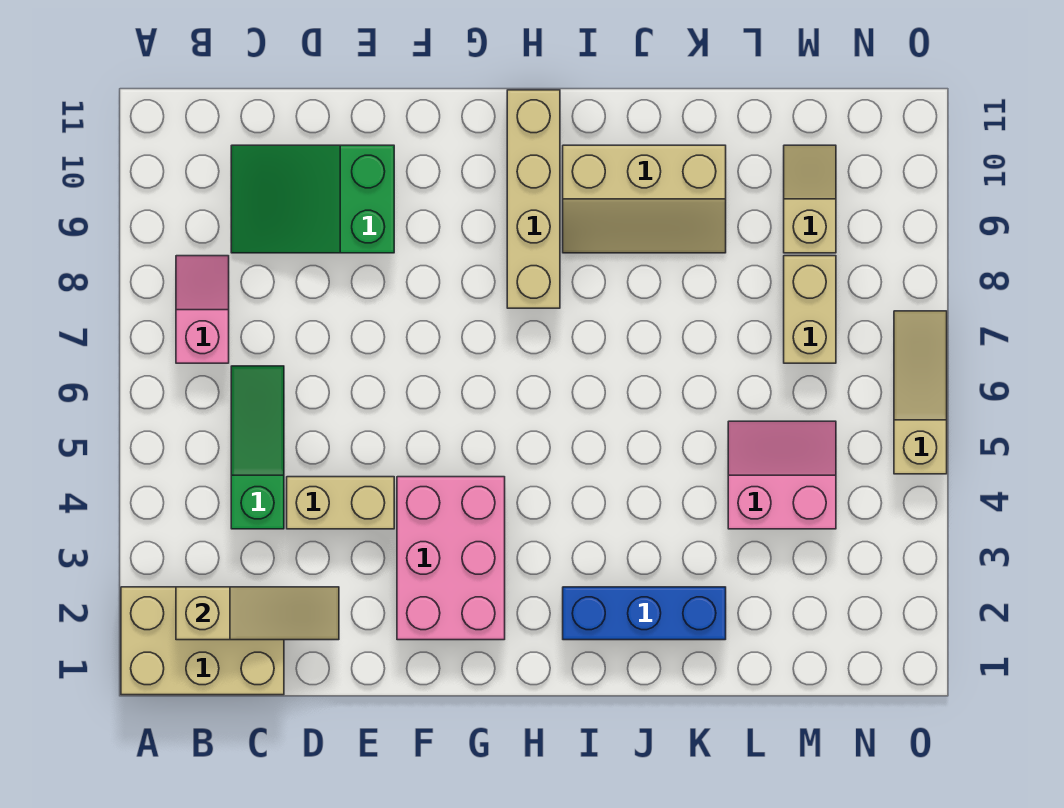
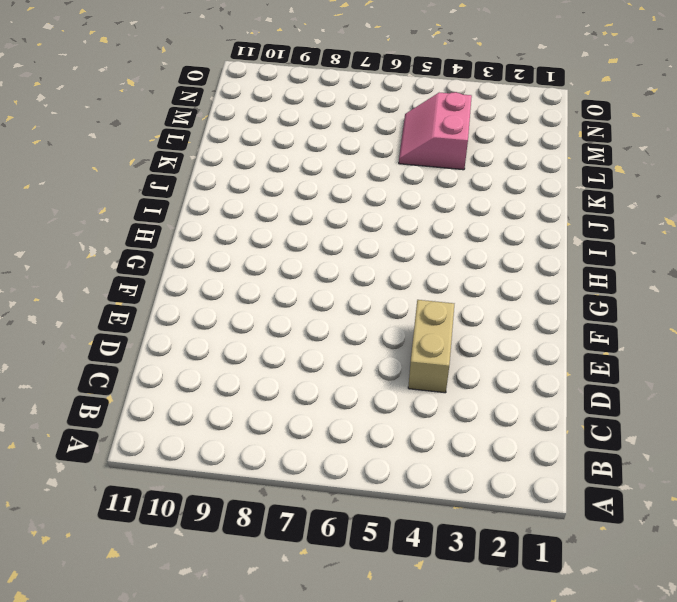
none -> tan brick A1:C2 level 1
none -> pink slope B7:B8 level 1 top 7
none -> green slope C4:C6 level 1 top 4

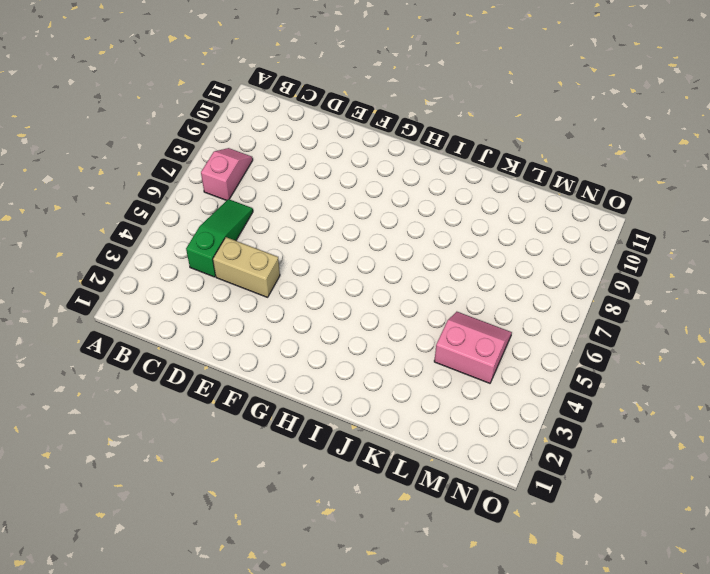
none -> tan brick A1:C2 level 1
none -> green slope C9:E10 level 1 top E
none -> pink brick F2:G4 level 1

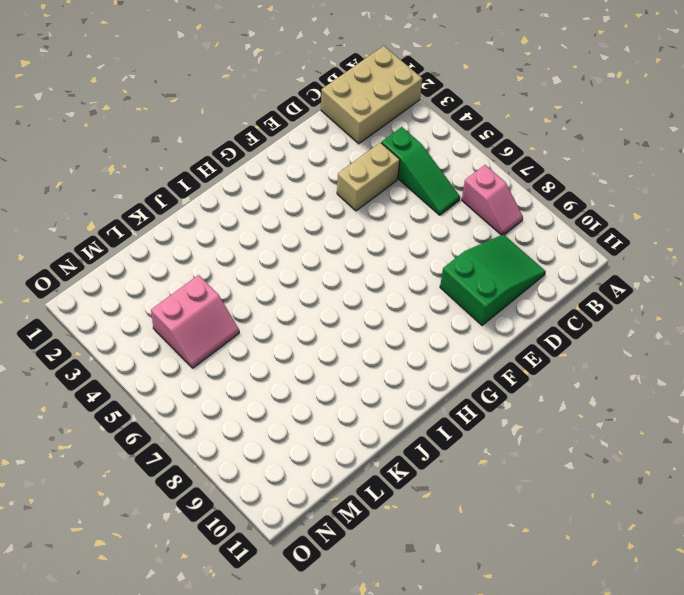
none -> pink brick F2:G4 level 1
none -> tan brick H8:H11 level 1
none -> blue brick I2:K2 level 1

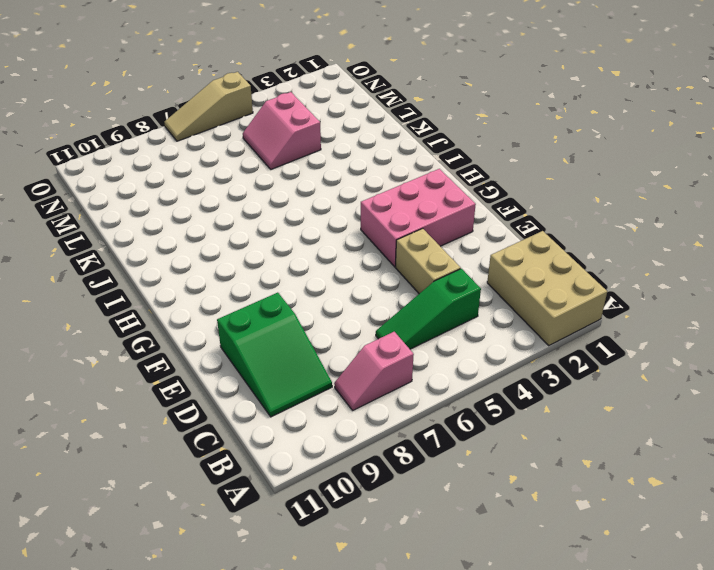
none -> tan brick H8:H11 level 1
none -> blue brick I2:K2 level 1
none -> tan slope I9:K10 level 1 top 10

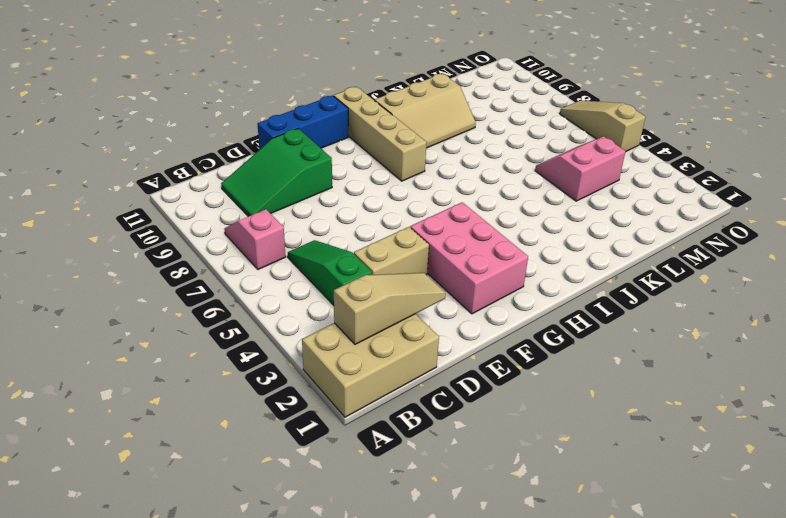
blue brick E11:G11 level 1 -> blue brick I2:K2 level 1
none -> tan brick M7:M8 level 1
none -> tan slope M9:M10 level 1 top 9

